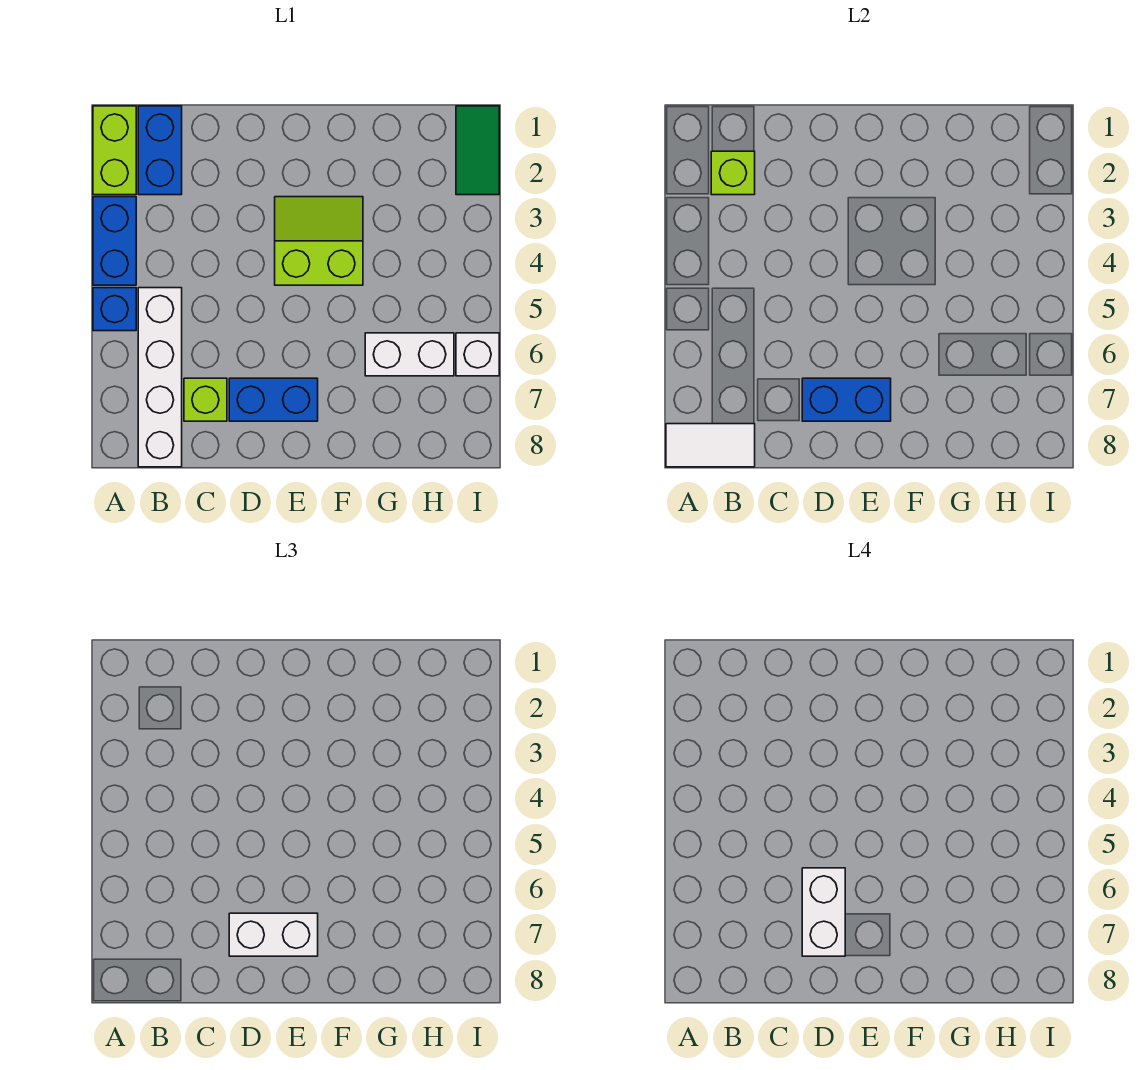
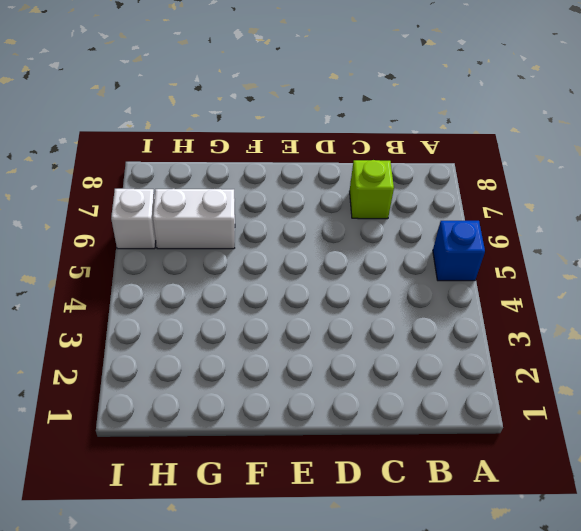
none -> lime brick A1:A2 level 1
none -> blue brick A3:A4 level 1
none -> blue brick B1:B2 level 1

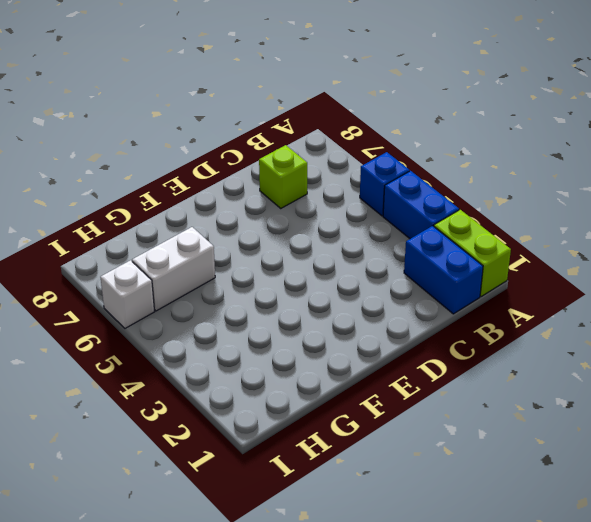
none -> white brick B5:B8 level 1
none -> blue brick D7:E7 level 1
none -> lime slope E3:F4 level 1 top 4

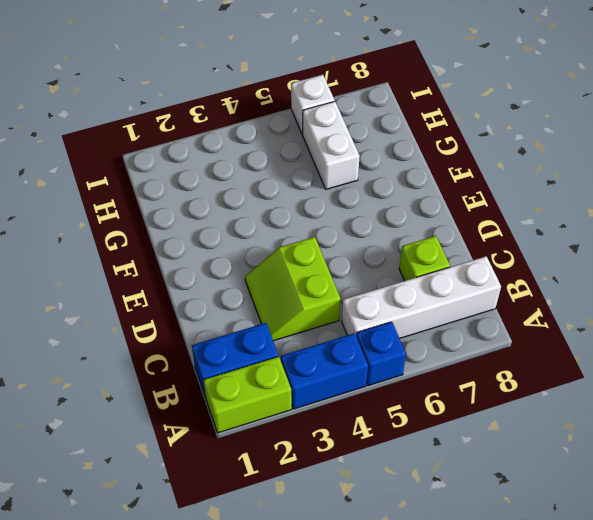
lime slope C3:D4 level 1 top 4 -> lime slope E3:F4 level 1 top 4
none -> blue brick D7:E7 level 1
none -> green tile I1:I2 level 1
none -> white tile A8:B8 level 2

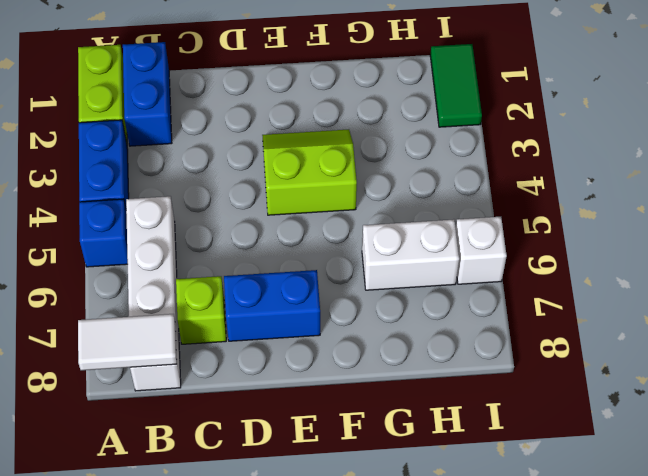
none -> lime brick B2 level 2
none -> blue brick D7:E7 level 2
none -> white brick D7:E7 level 3

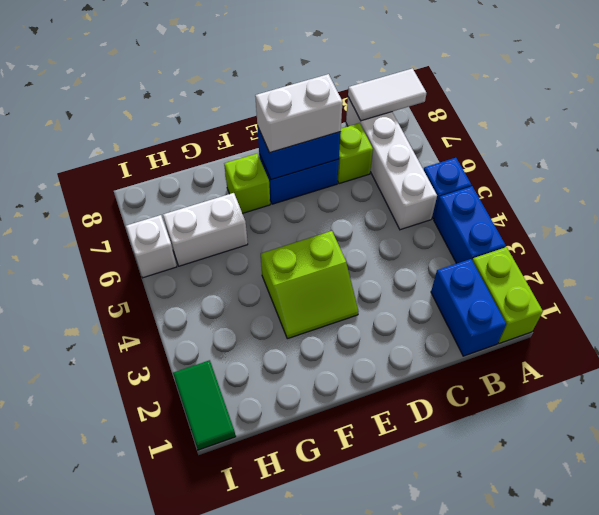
lime brick F7 level 1 -> lime brick B2 level 2
none -> white brick D6:D7 level 4

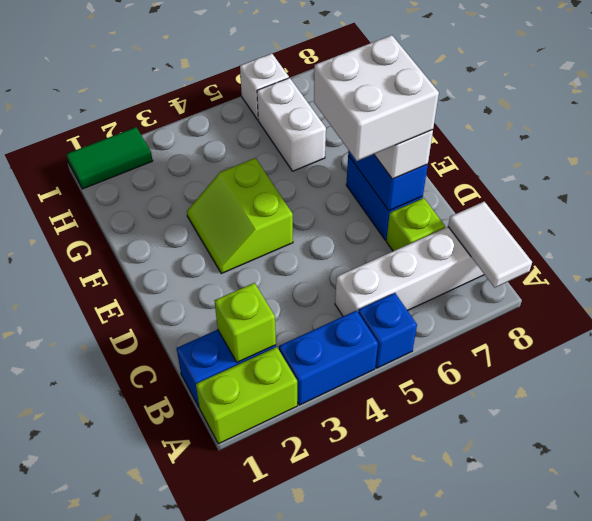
white brick D6:E7 level 4 -> white brick D6:D7 level 4

